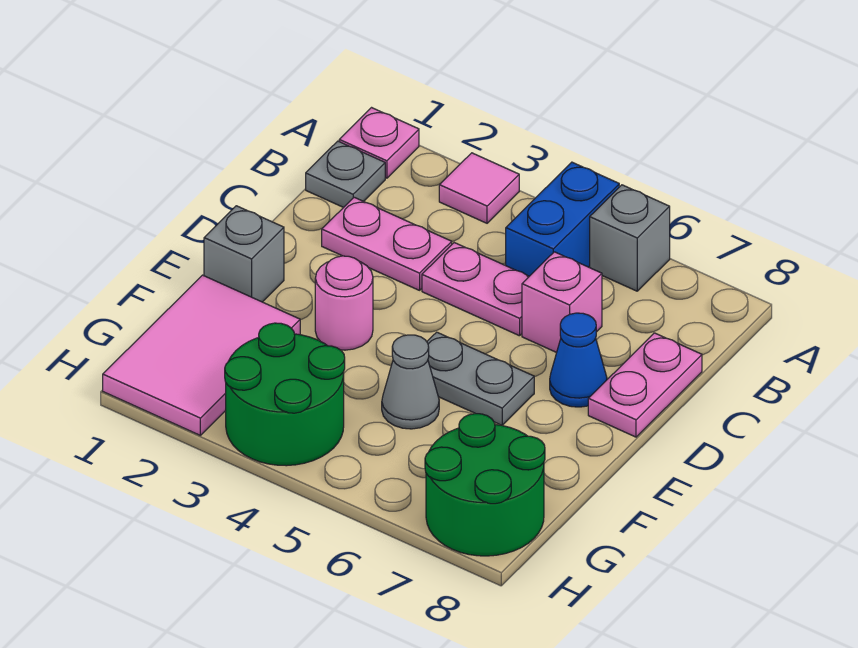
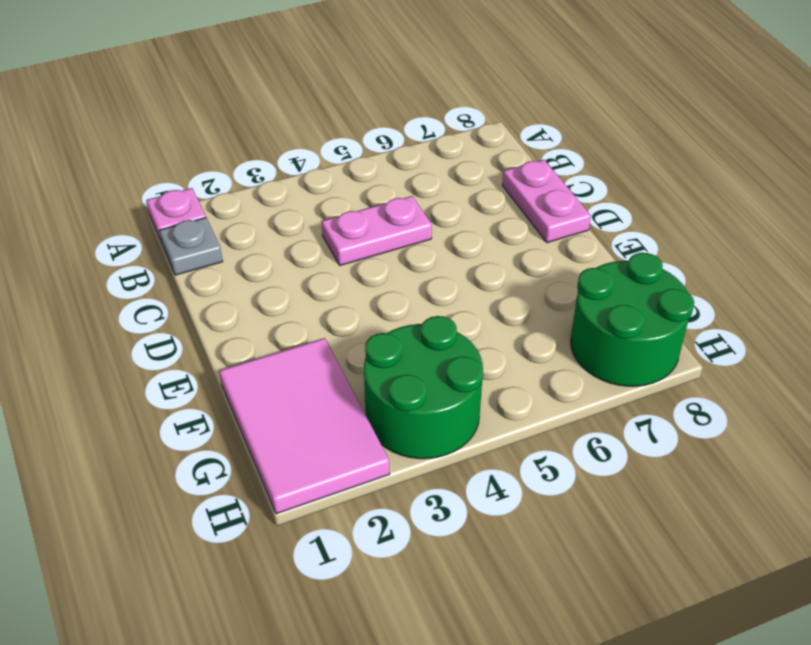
none -> pink tile A3 level 1
none -> blue brick A5:B5 level 1
none -> grey brick A6 level 1

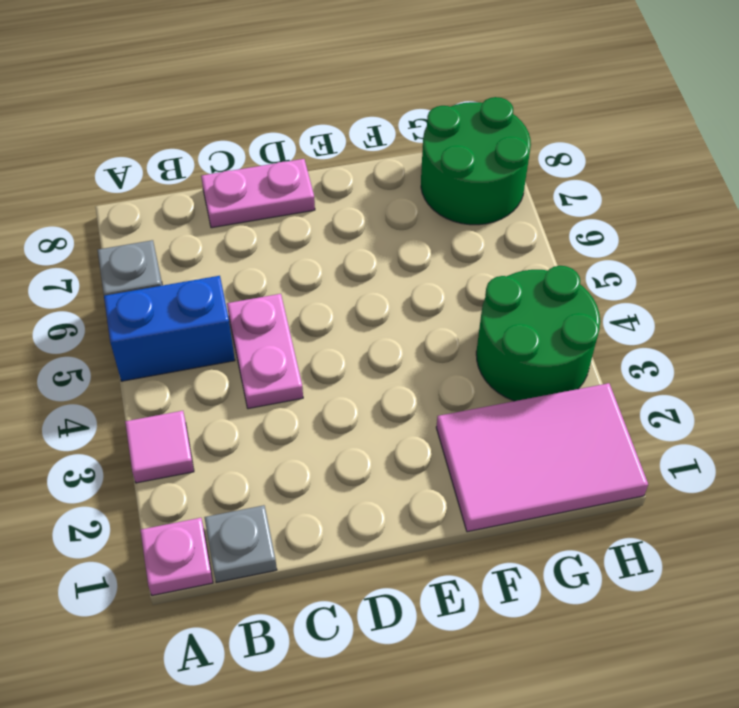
none -> pink plate C2:C3 level 1
none -> pink brick C6 level 1
none -> blue cone D7 level 1

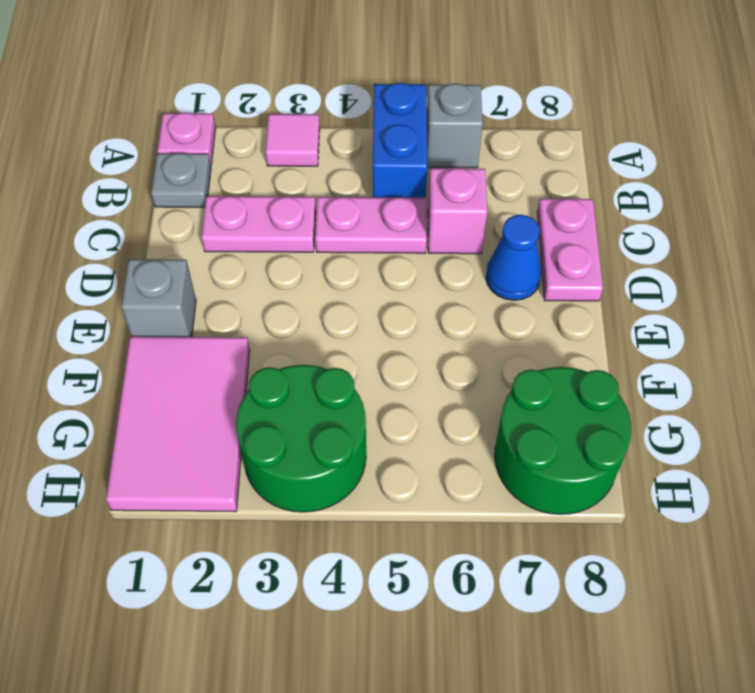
none -> pink round brick E3 level 1
none -> grey plate E5:E6 level 1
none -> grey cone F5 level 1

